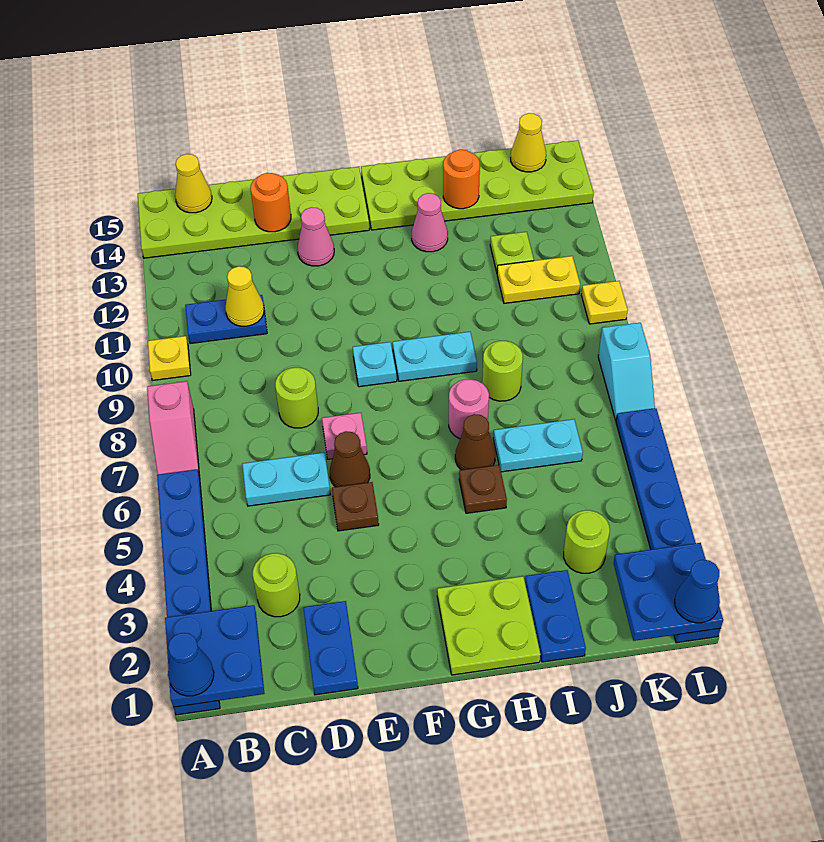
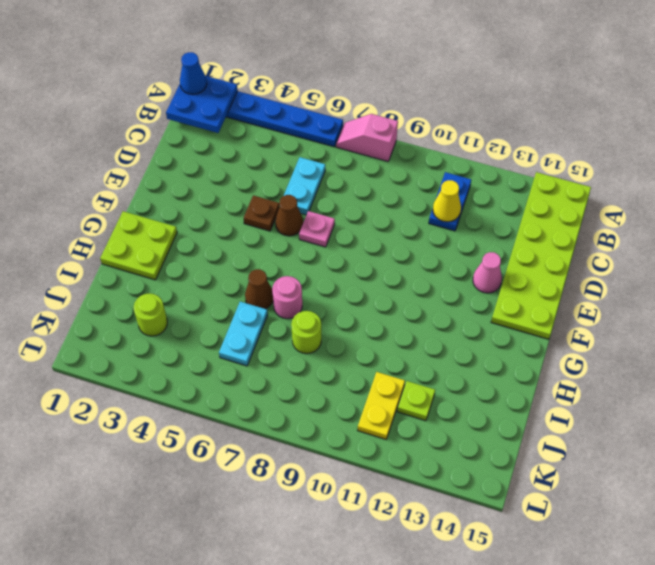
none -> yellow plate A10 level 1
none -> lime round brick C3 level 1
none -> blue plate D1:D2 level 1
none -> lime round brick D8 level 1

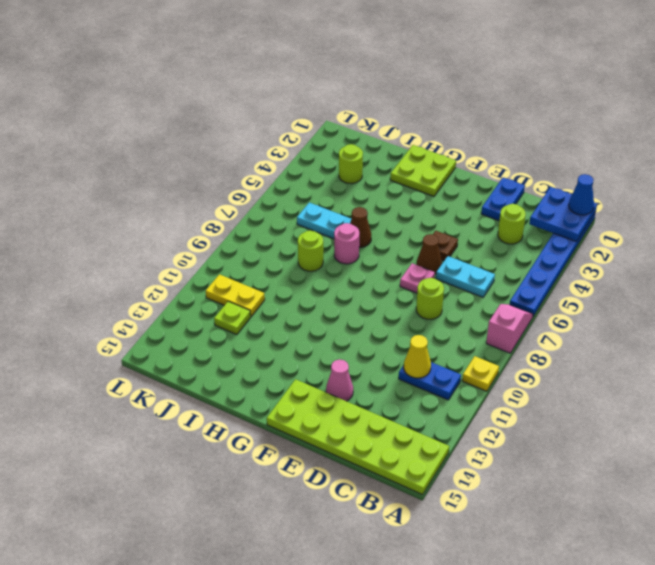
none -> cyan plate F9 level 1
none -> cyan plate G9:H9 level 1
none -> lime plate G14:L15 level 1
none -> brown plate H5 level 1

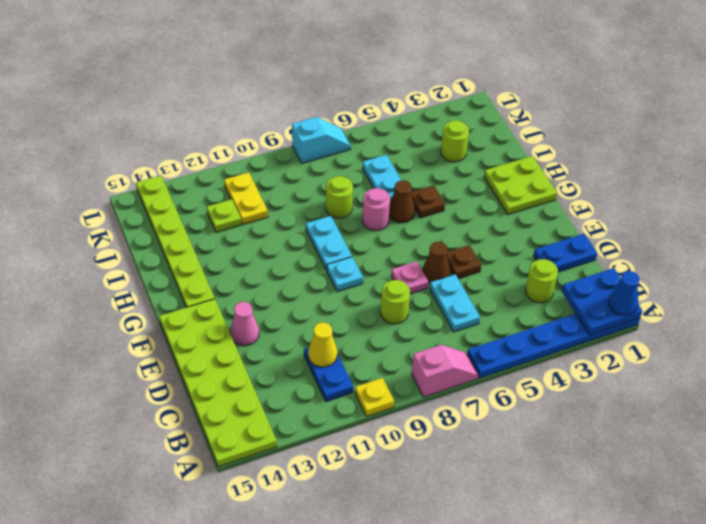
lime plate G14:L14 level 1 -> lime plate G14:L15 level 1
none -> pink cone H13 level 1
none -> blue plate I1:I2 level 1
none -> blue plate L1:L6 level 1
none -> yellow plate L10 level 1

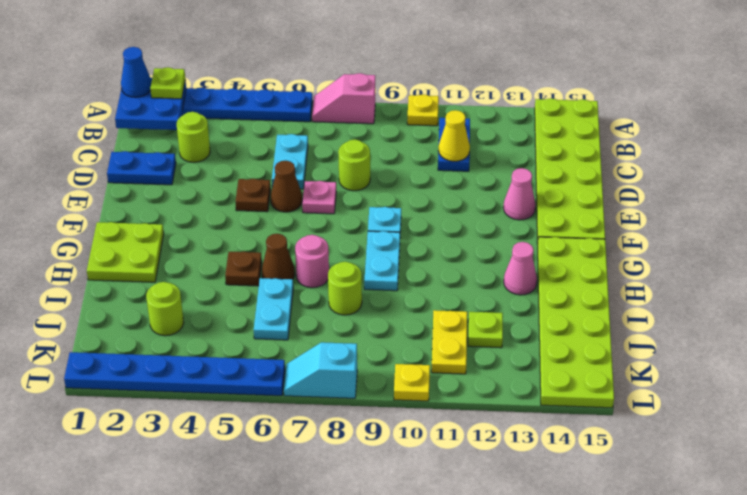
lime plate A2 level 3 -> none
none -> blue plate I1:I2 level 1
none -> yellow cone B15 level 2
none -> orange round brick D14 level 2
none -> orange round brick I14 level 2

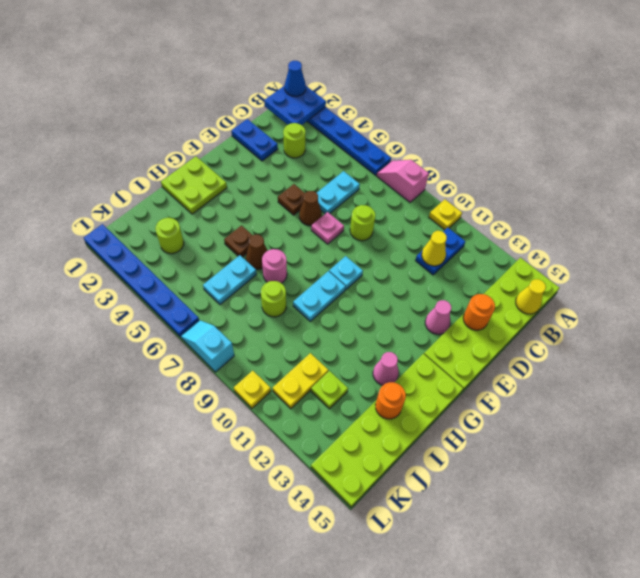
none -> blue plate I1:I2 level 1
none -> blue plate K1:L2 level 2
none -> yellow cone K15 level 2
none -> blue cone L1 level 3

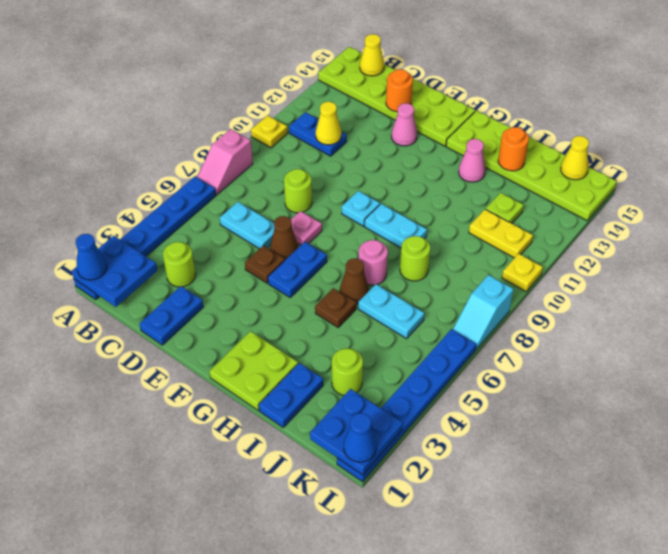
blue plate F5:F6 level 1 -> none

